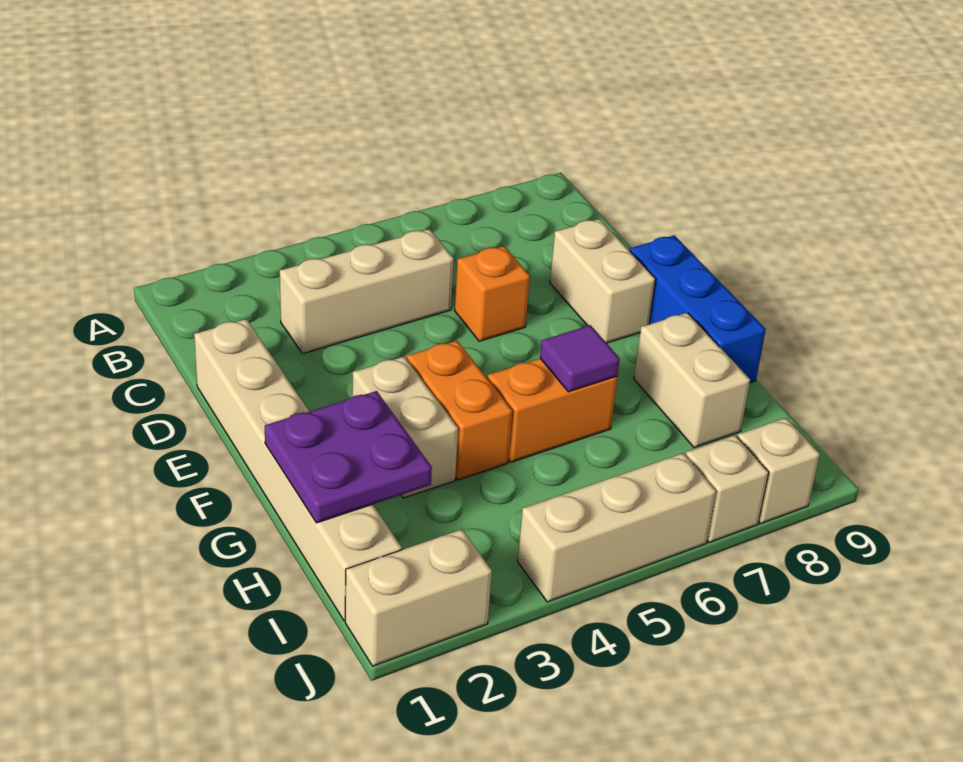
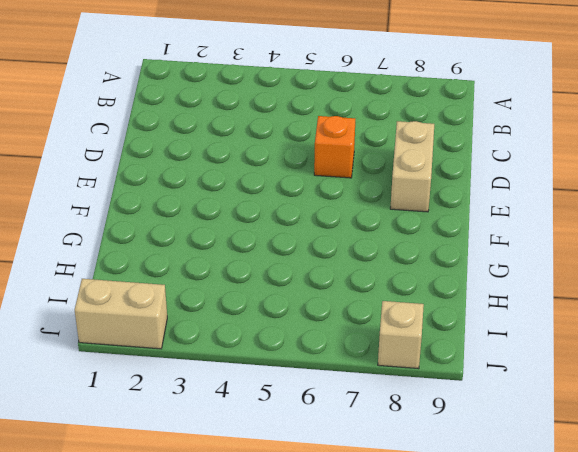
none -> tan brick C3:C5 level 1
none -> tan brick D1:I1 level 1
none -> blue brick E9:G9 level 1

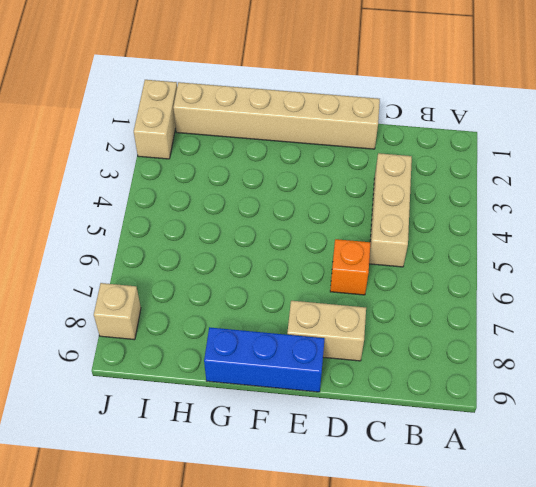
none -> tan brick F3:G3 level 1
none -> orange brick F4:G4 level 1
none -> orange brick G5:G6 level 1

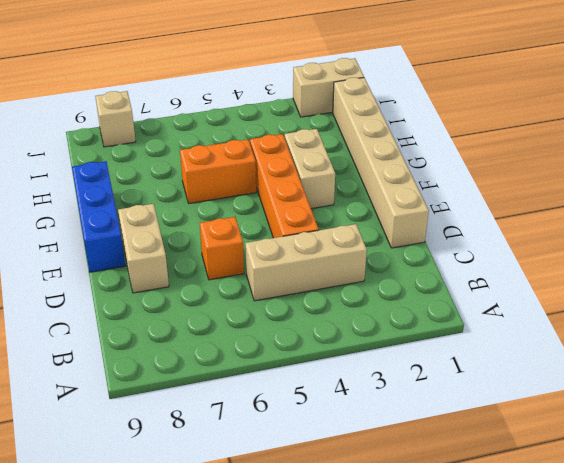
orange brick D4:G4 level 1 -> orange brick F4:G4 level 1
none -> tan brick G8:H8 level 1
none -> tan brick J4:J6 level 1
none -> tan brick J7 level 1

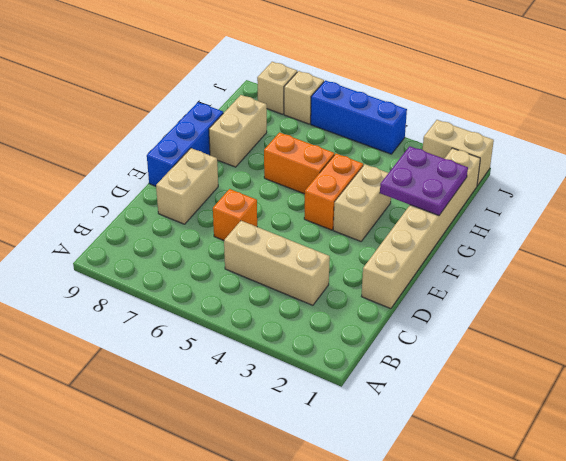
blue brick J4:J6 level 1 -> tan brick J4:J6 level 1
none -> purple tile G6 level 2

